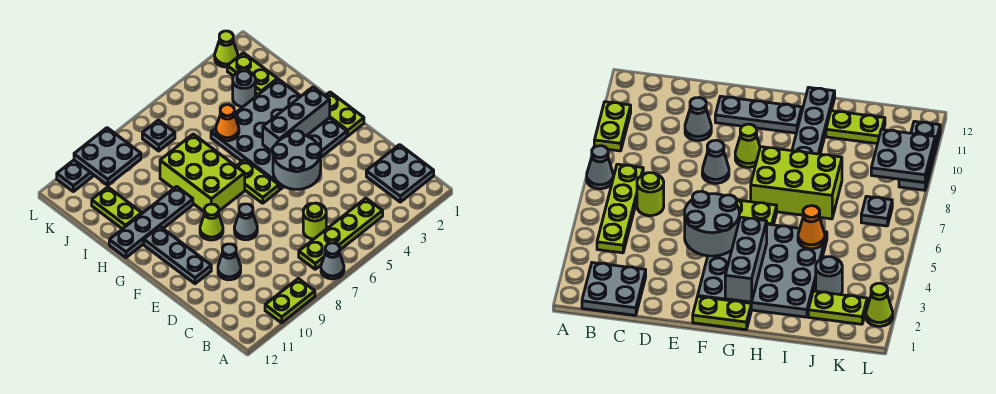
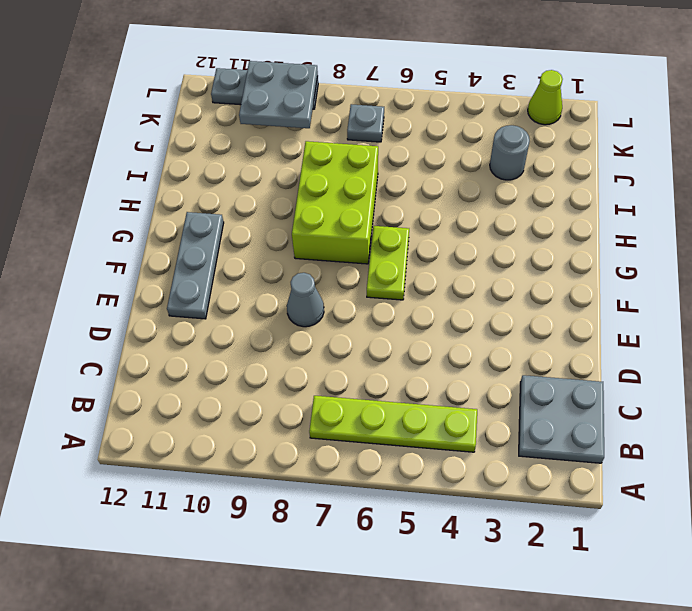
none -> grey cone A7 level 1
none -> lime plate A9:A10 level 1
none -> lime round brick C6 level 1

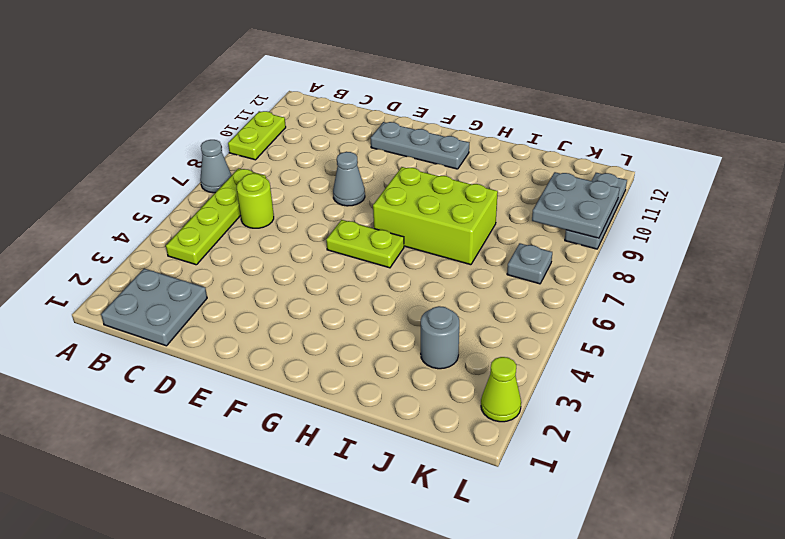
none -> grey cone D10 level 1
none -> lime plate F1:G1 level 1
none -> grey plate F2:I5 level 1

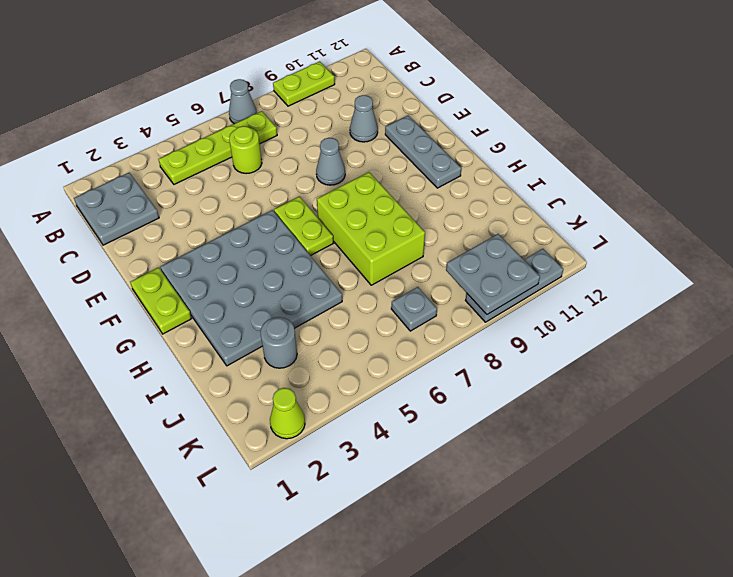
none -> lime cone F9 level 1
none -> grey plate H9:H12 level 1
none -> lime plate I11:J11 level 1

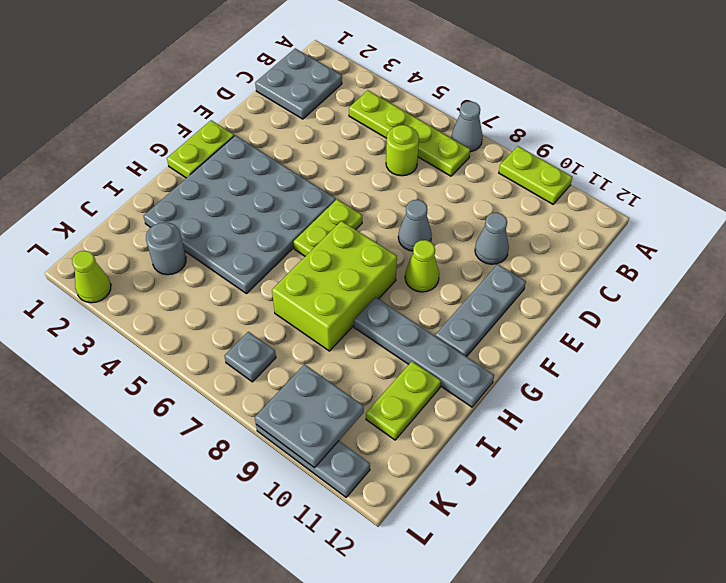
none -> lime plate J2:K2 level 1
none -> grey round brick E4:F5 level 2
none -> grey brick G2:G4 level 2

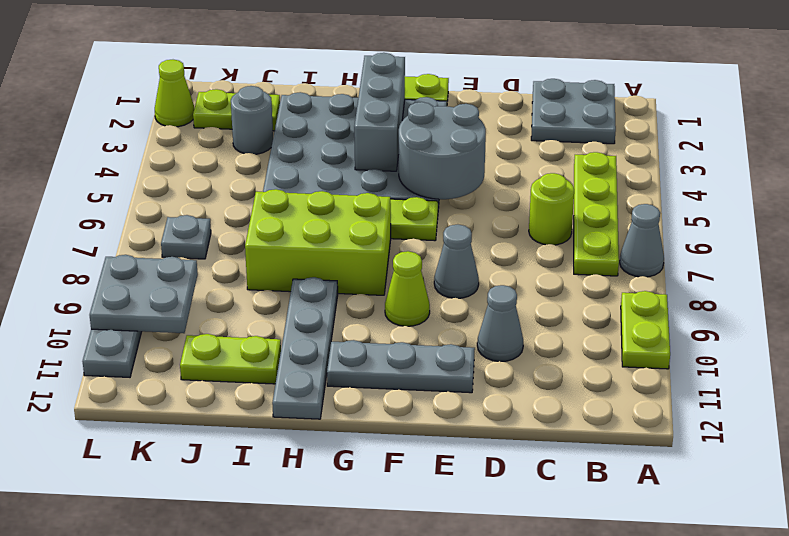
none -> orange cone I5 level 2

